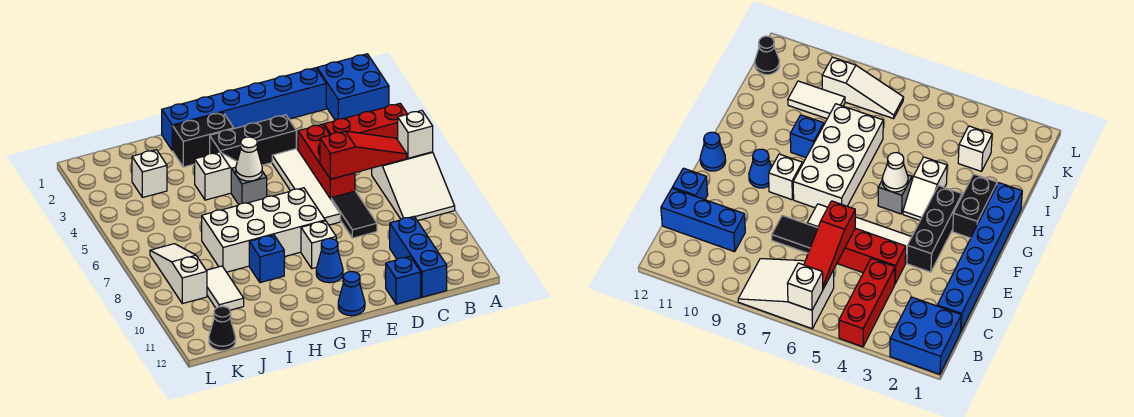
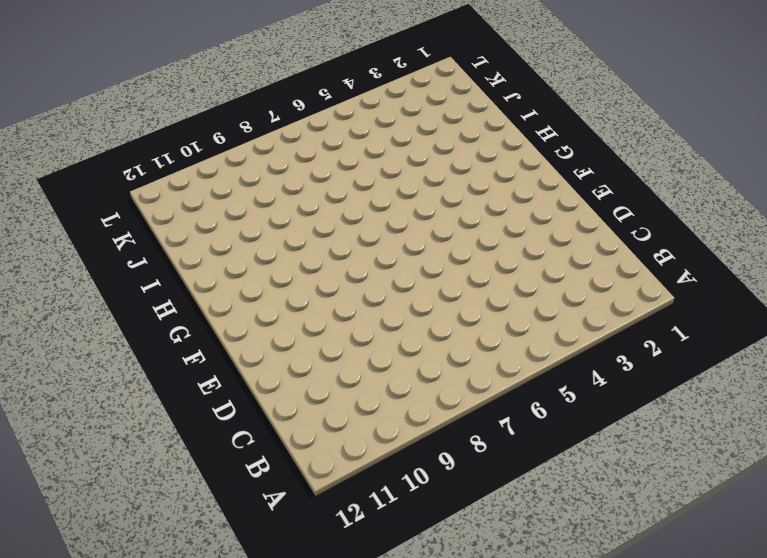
none -> blue brick A1:B2 level 1
none -> red brick A4:C4 level 1
none -> white slope A6:B8 level 1 top 6

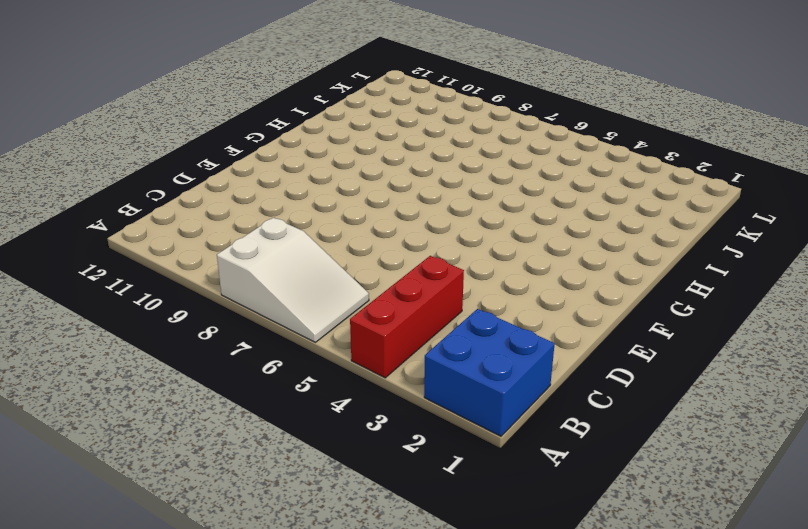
white slope A6:B8 level 1 top 8 -> white slope A6:B8 level 1 top 6
none -> blue brick C1:H1 level 1
none -> blue brick C10:C12 level 1
none -> red brick D4:D6 level 1

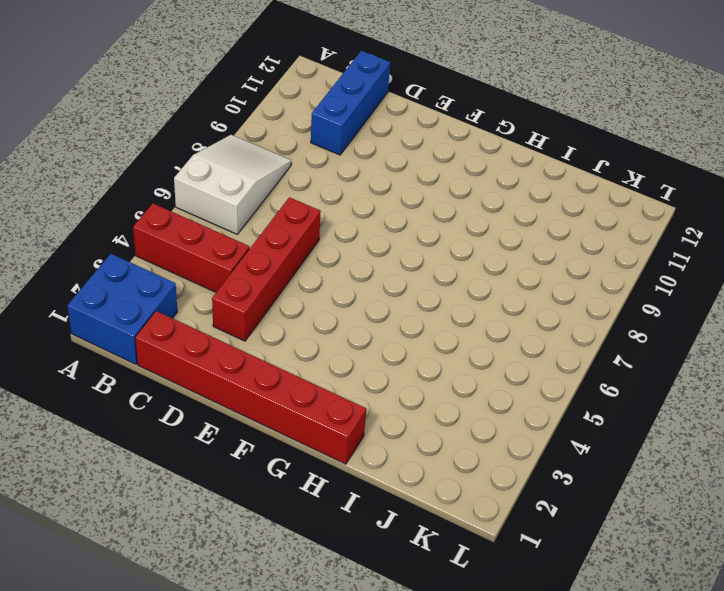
red brick C1:H1 level 1 -> blue brick C1:H1 level 1
red brick D3:D6 level 1 -> red brick D4:D6 level 1
none -> black tile D7:D8 level 1
none -> blue brick D12 level 1
none -> black brick E3:G3 level 1

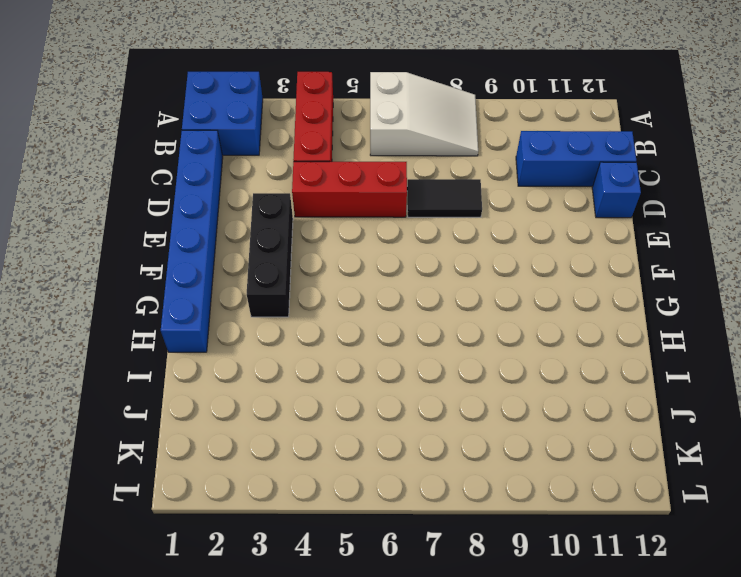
none -> white tile E4:E7 level 1
none -> white brick F7:I8 level 1
none -> white brick F9 level 1

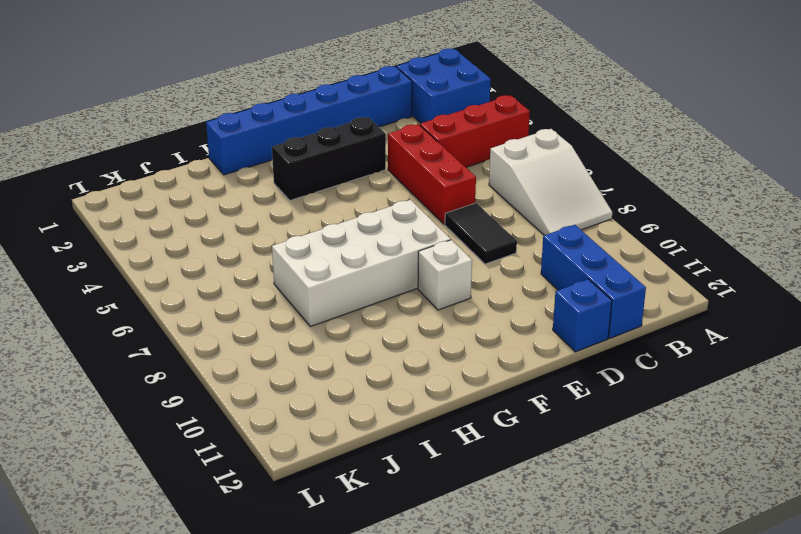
none -> white tile E4:E7 level 1
none -> blue cone F10 level 1
none -> blue cone F12 level 1

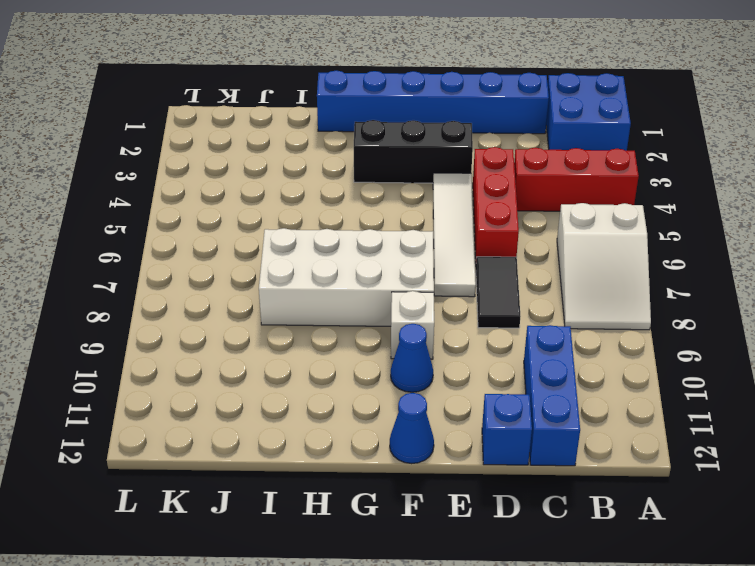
none -> black brick G2:H2 level 1
none -> white slope G4:H4 level 1 top H
none -> grey brick G5 level 1

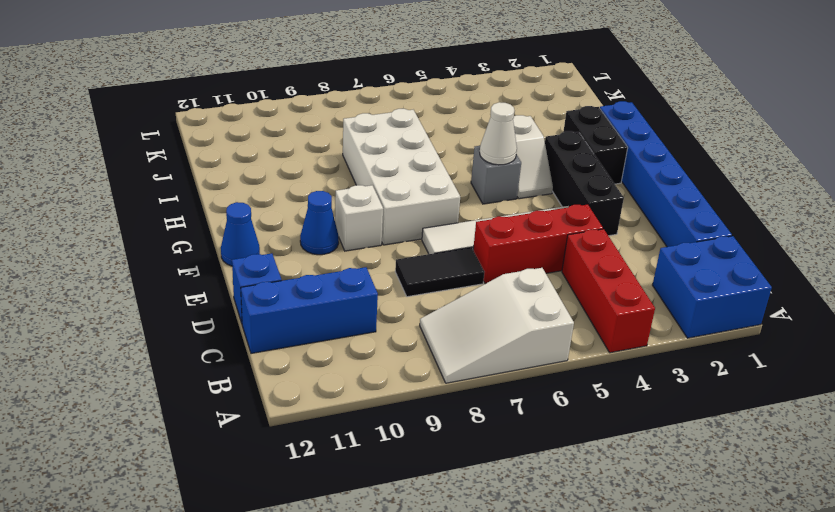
none -> blue brick H9 level 1
none -> white brick J3 level 1
none -> white tile J9:J10 level 1

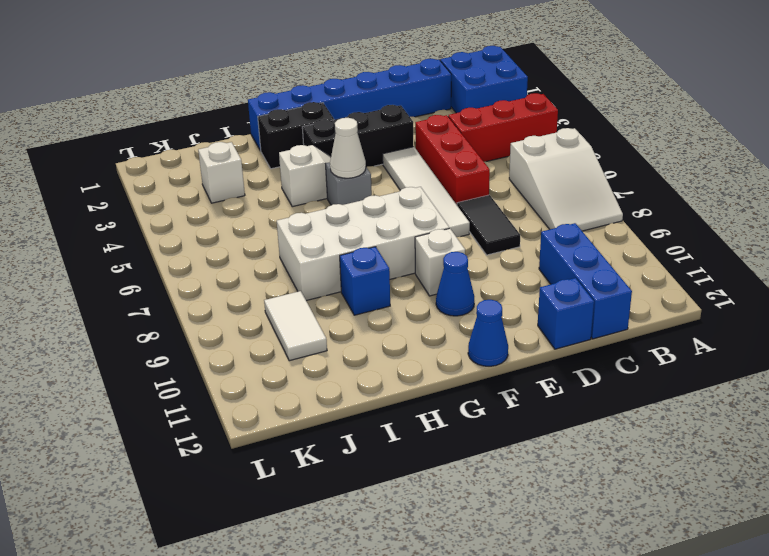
none -> white slope K7:K9 level 1 top 9
none -> black cone K12 level 1
none -> white brick A6 level 2

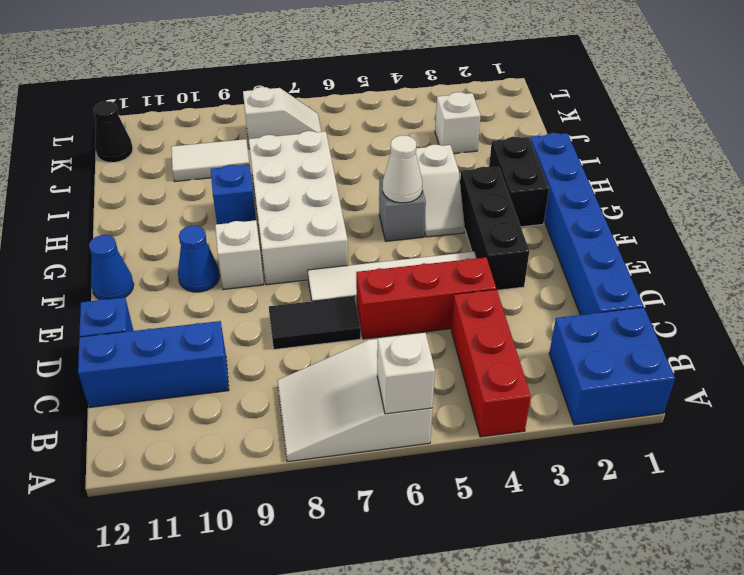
white slope K7:K8 level 1 top 8 -> white slope K7:K9 level 1 top 9
none -> red slope B6:D6 level 2 top D

